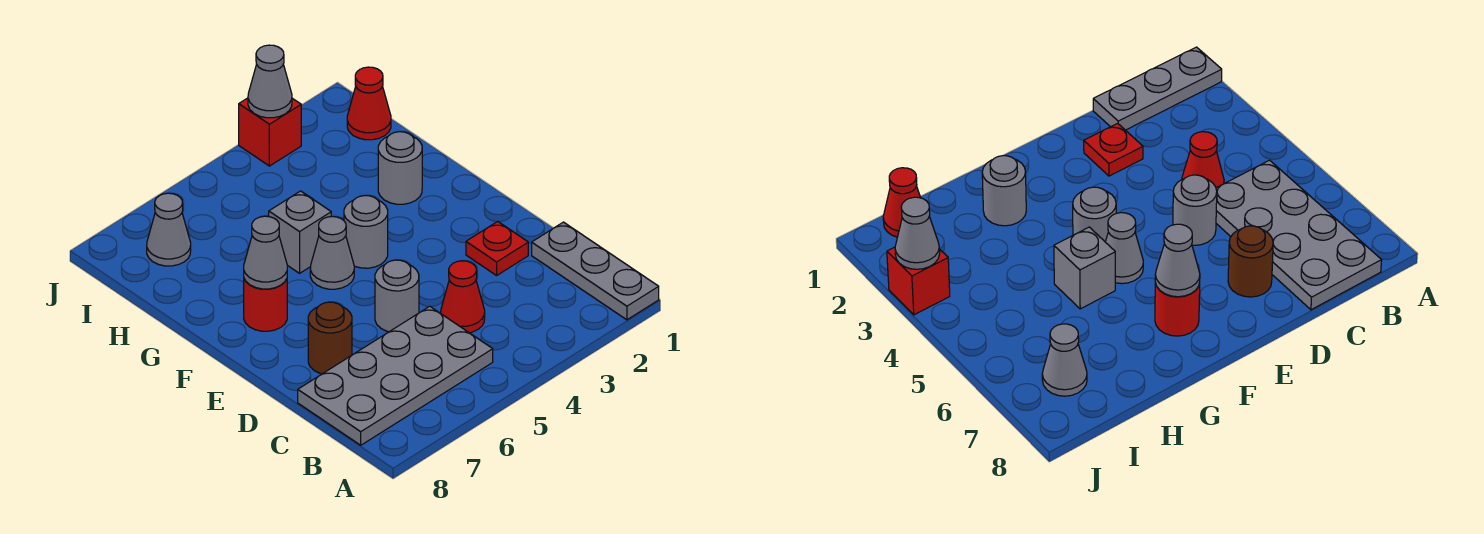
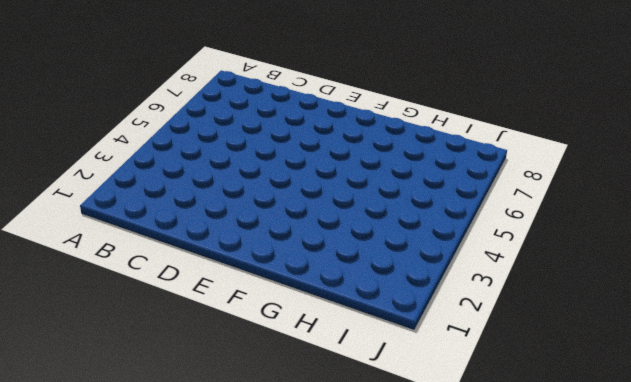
none -> grey plate A1:C1 level 1
none -> grey plate B5:C8 level 1
none -> red cone C4 level 1

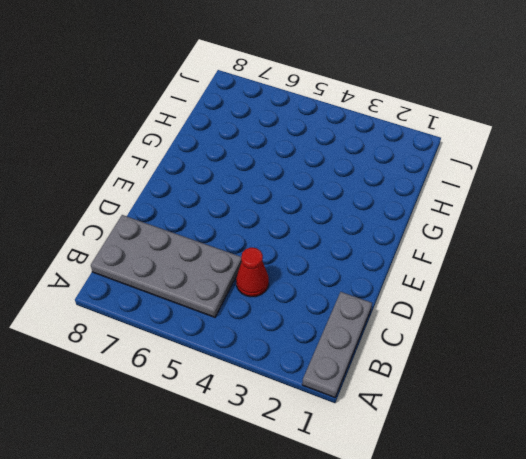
none -> red plate D2 level 1
none -> grey round brick D5 level 1
none -> brown round brick D7 level 1

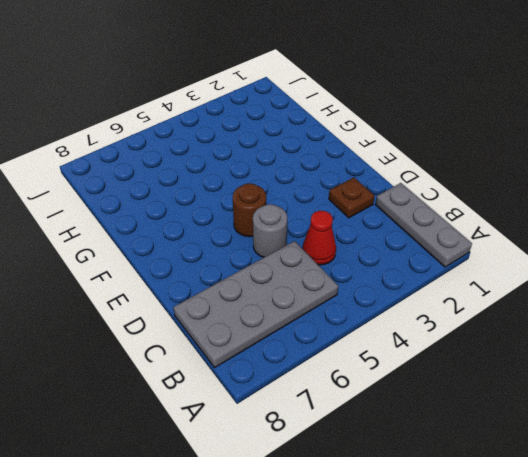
brown plate D2 level 1 -> red plate D2 level 1
brown round brick E5 level 1 -> brown round brick D7 level 1
none -> grey round brick F4 level 1
none -> grey cone F5 level 1
none -> red round brick F7 level 1

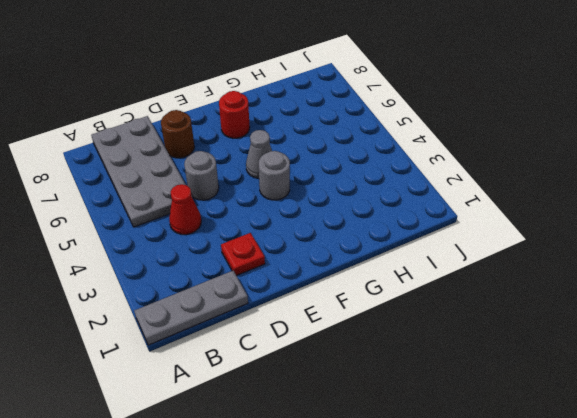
none -> grey round brick G2 level 1
none -> grey brick G5 level 1
none -> red cone I1 level 1

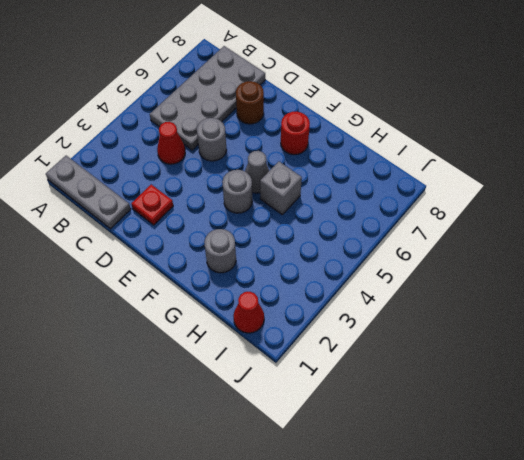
none -> grey cone I7 level 1
none -> red brick J3 level 1
none -> grey cone F7 level 2

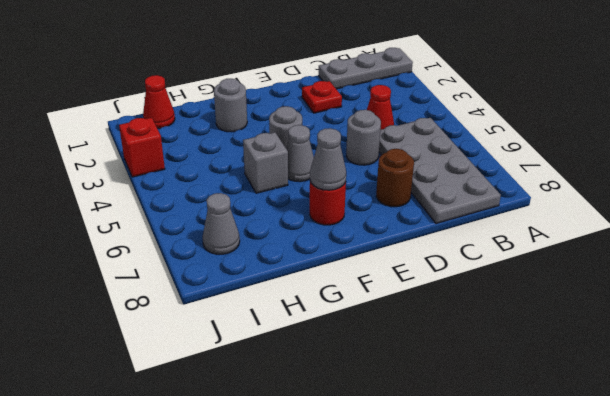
none -> grey cone J3 level 2

